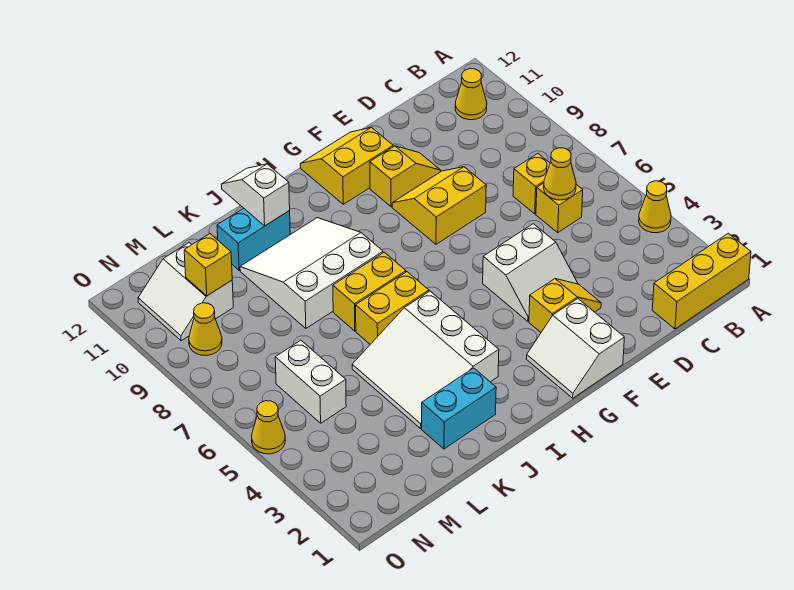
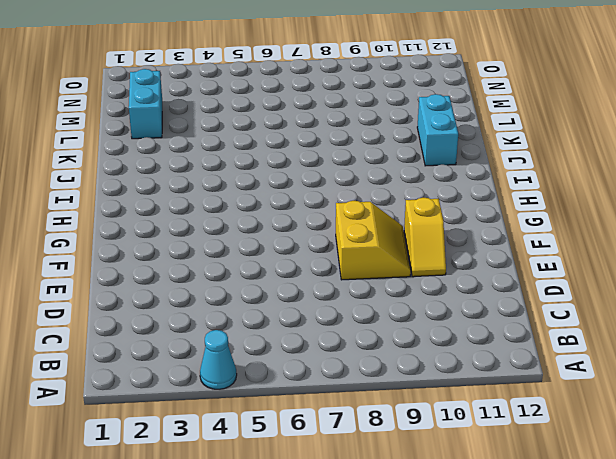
cyan cone A4 level 1 -> yellow cone A4 level 1
cyan brick L2:M2 level 1 -> cyan brick J2:K2 level 1
none -> yellow brick A1:C1 level 1
none -> yellow cone B11 level 1
none -> yellow brick C6 level 1

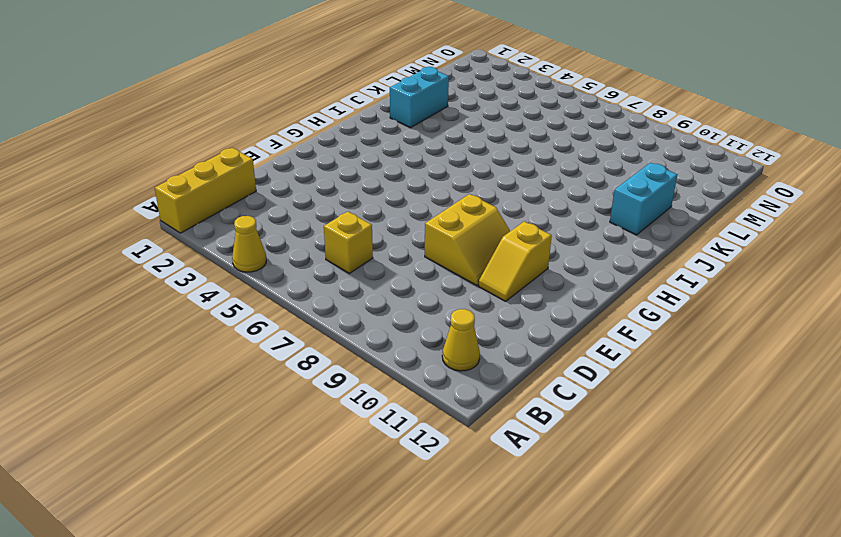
none -> yellow brick C7 level 1
none -> yellow slope E3:F3 level 1 top F
none -> white slope E4:F5 level 1 top 5

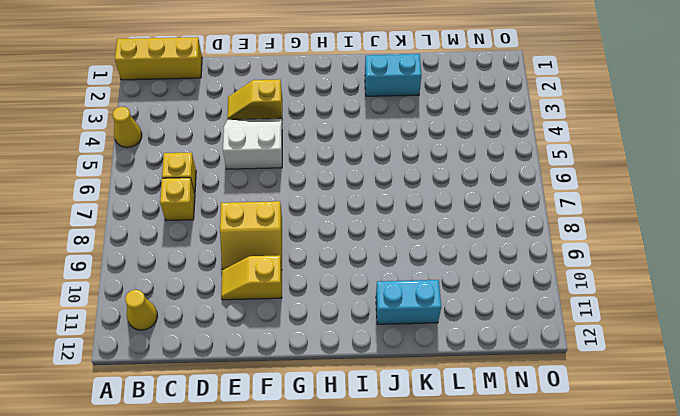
none -> white slope F1:G2 level 1 top F
none -> yellow slope F11:G12 level 1 top 11
none -> white slope I3:K5 level 1 top I

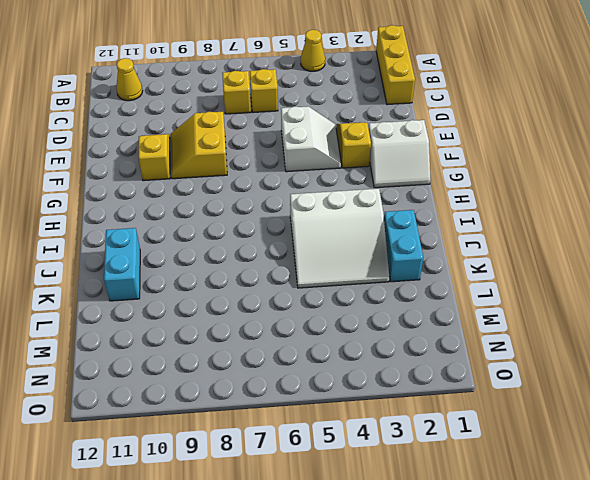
none -> yellow slope F11:G12 level 1 top 11
none -> yellow brick I6:J6 level 1
none -> yellow brick I7:J7 level 1

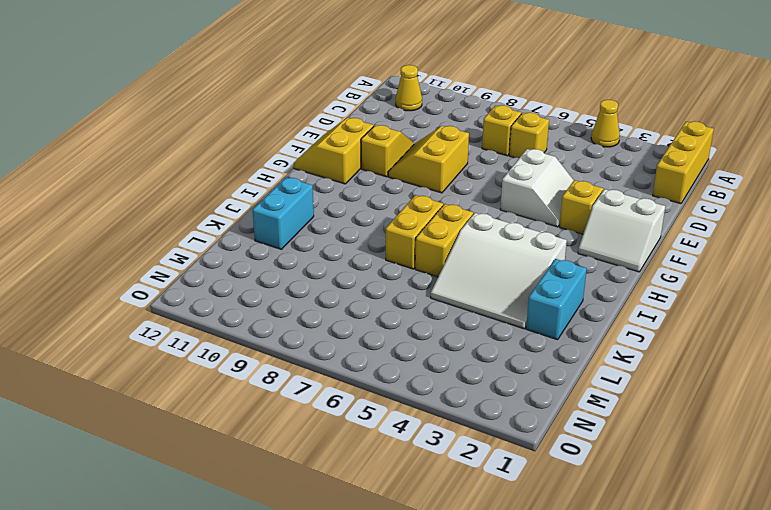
none -> white slope I8:K10 level 1 top 8
none -> white brick M5:M6 level 1
none -> white slope M10:N11 level 1 top M

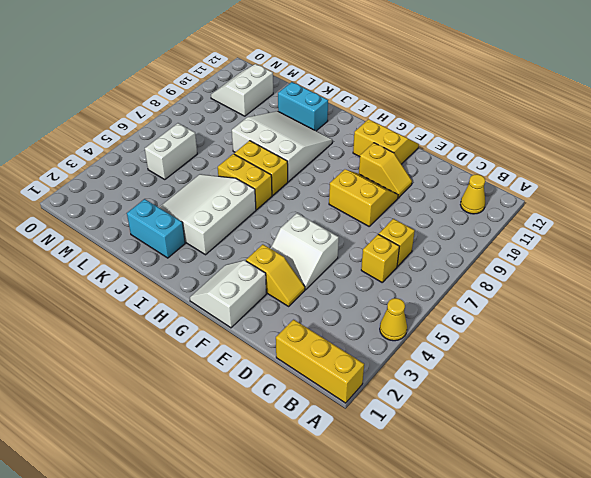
none -> yellow cone N9 level 1
none -> yellow cone O5 level 1
none -> yellow cone C6 level 2

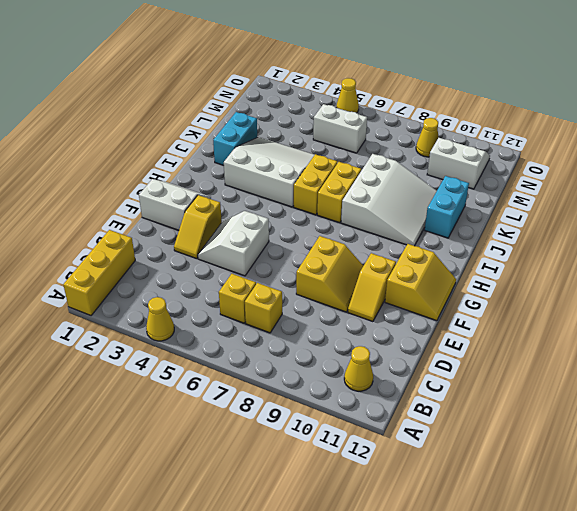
none -> yellow cone C6 level 2
none -> white slope J11:J12 level 2 top 11
none -> yellow brick M10 level 2

